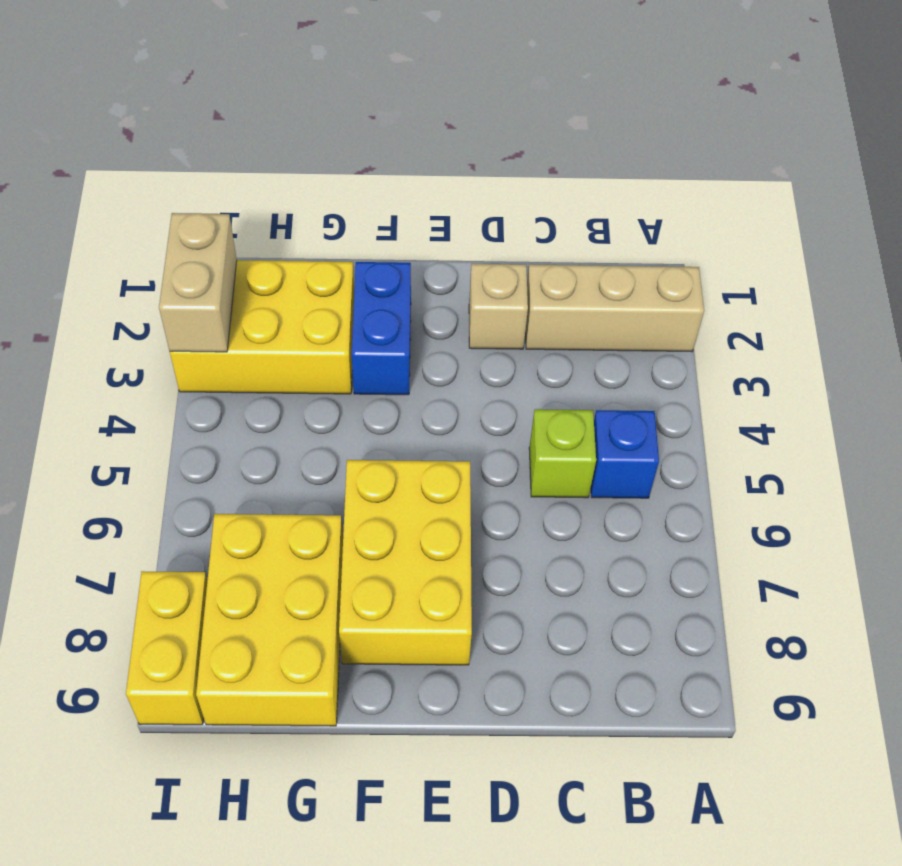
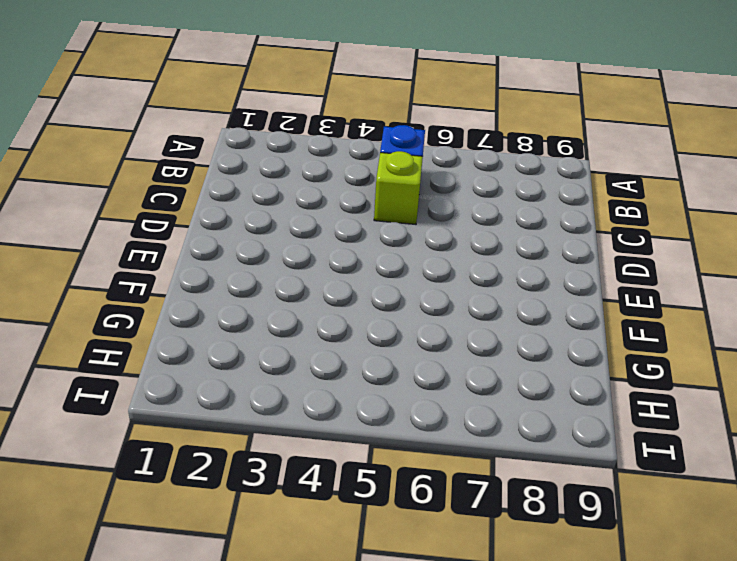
none -> tan brick A2:C2 level 1
none -> tan brick D2 level 1

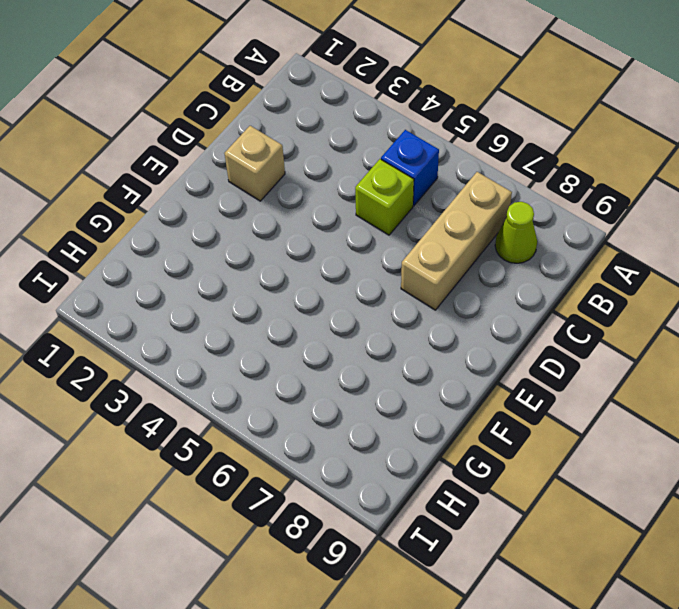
tan brick B7:D7 level 1 -> tan brick A2:C2 level 1
lime cone B8 level 1 -> none
none -> yellow brick E6:F8 level 1
none -> blue brick F2:F3 level 1

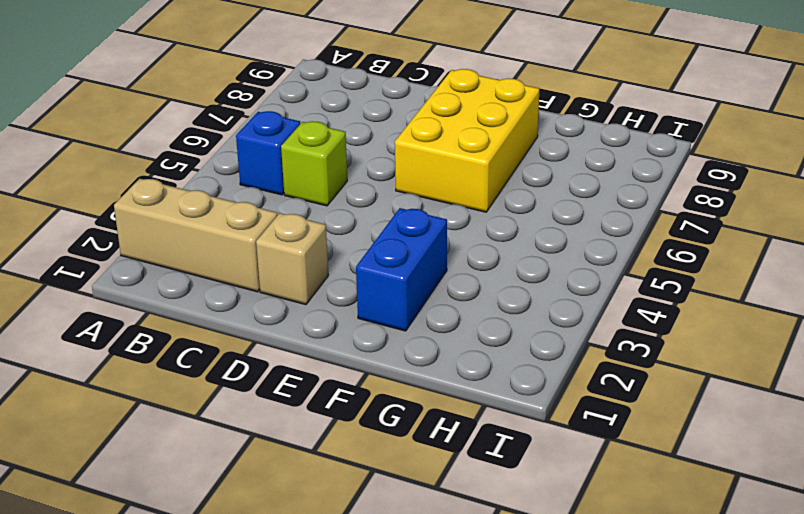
none -> yellow brick G2:I3 level 1
none -> yellow brick G7:H9 level 1

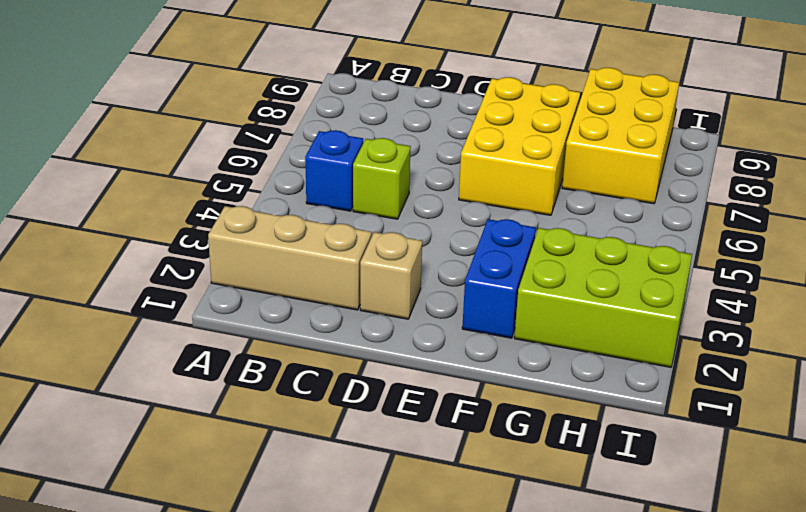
lime brick G2:I3 level 1 -> yellow brick G2:I3 level 1
none -> yellow brick I8:I9 level 1
none -> tan brick I2:I3 level 2

